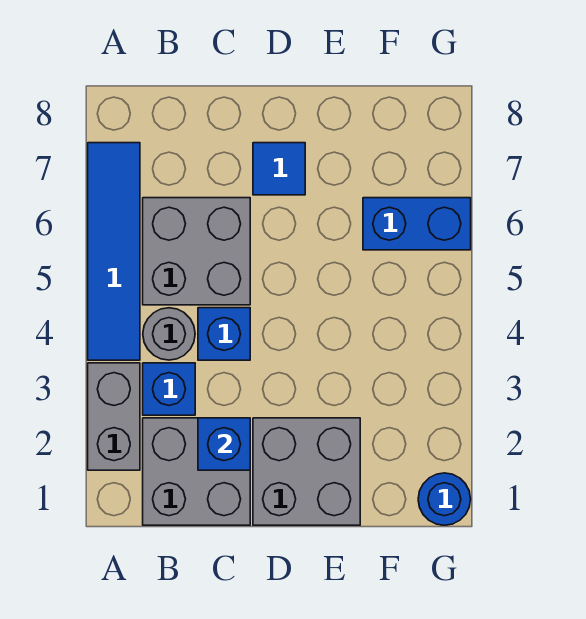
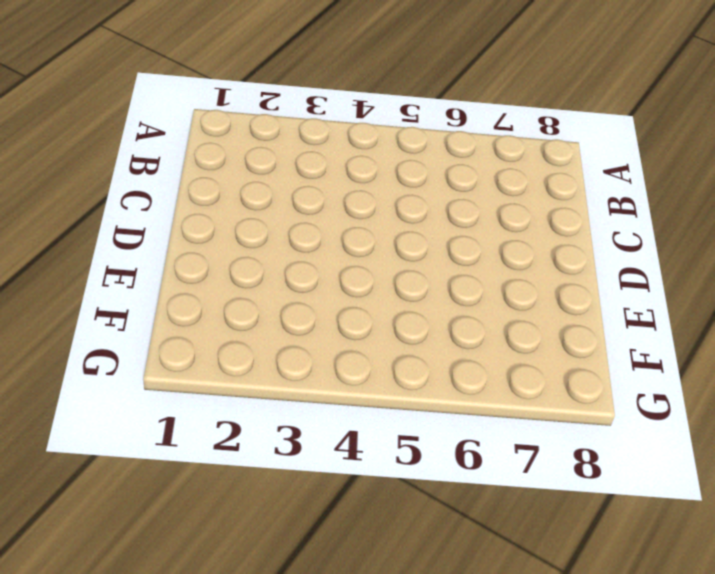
none -> grey brick A2:A3 level 1
none -> blue tile A4:A7 level 1
none -> grey brick B1:C2 level 1

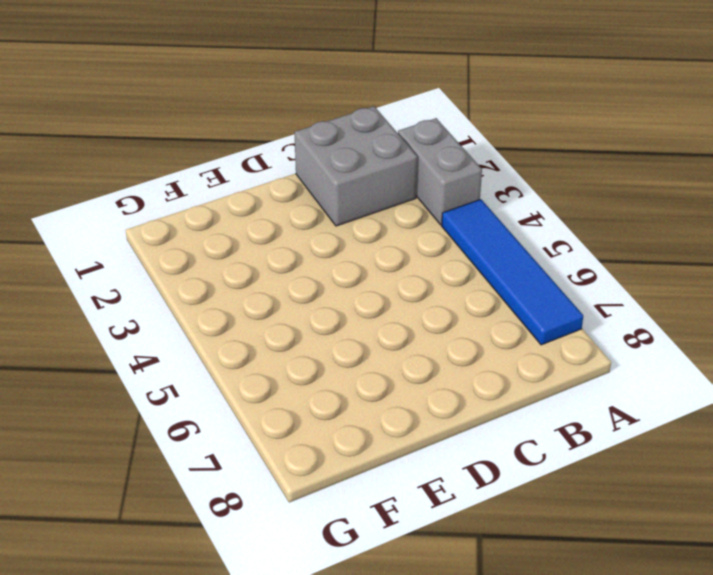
none -> blue brick B3 level 1
none -> grey round brick B4 level 1
none -> grey brick B5:C6 level 1

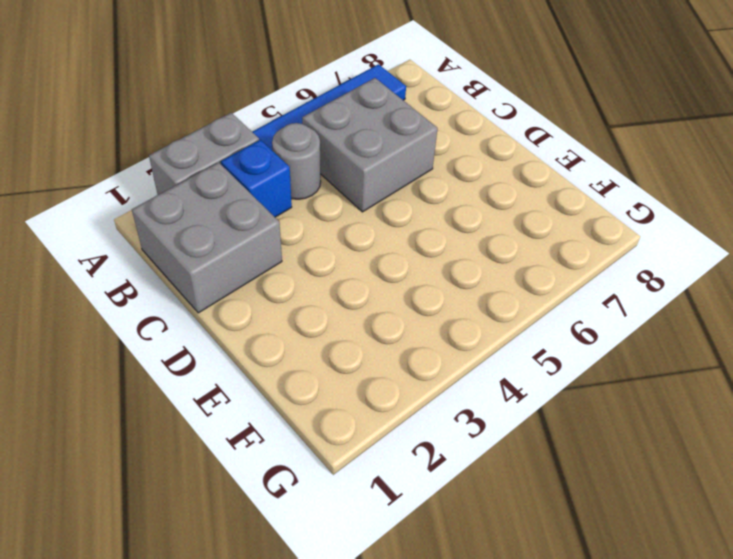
none -> blue brick C4 level 1
none -> grey brick D1:E2 level 1
none -> blue tile D7 level 1

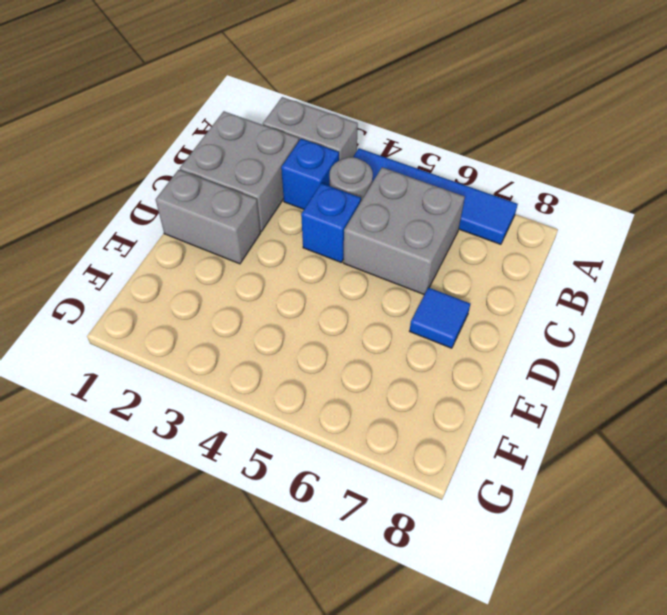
grey brick D1:D2 level 1 -> grey brick D1:E2 level 1
none -> blue brick F6:G6 level 1
none -> blue round brick G1 level 1
none -> blue brick C2 level 2

